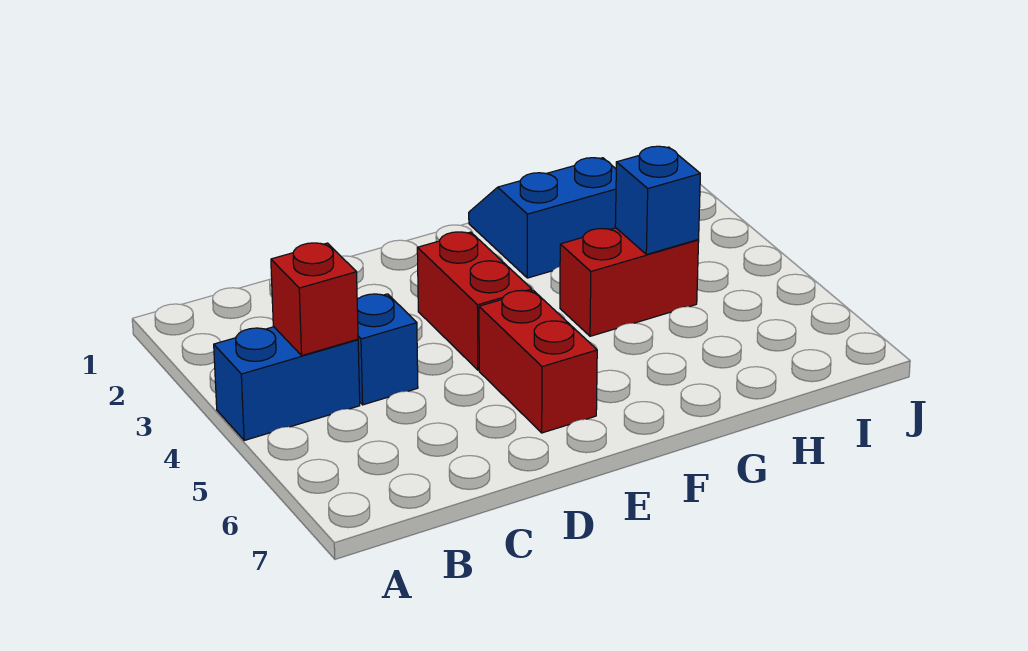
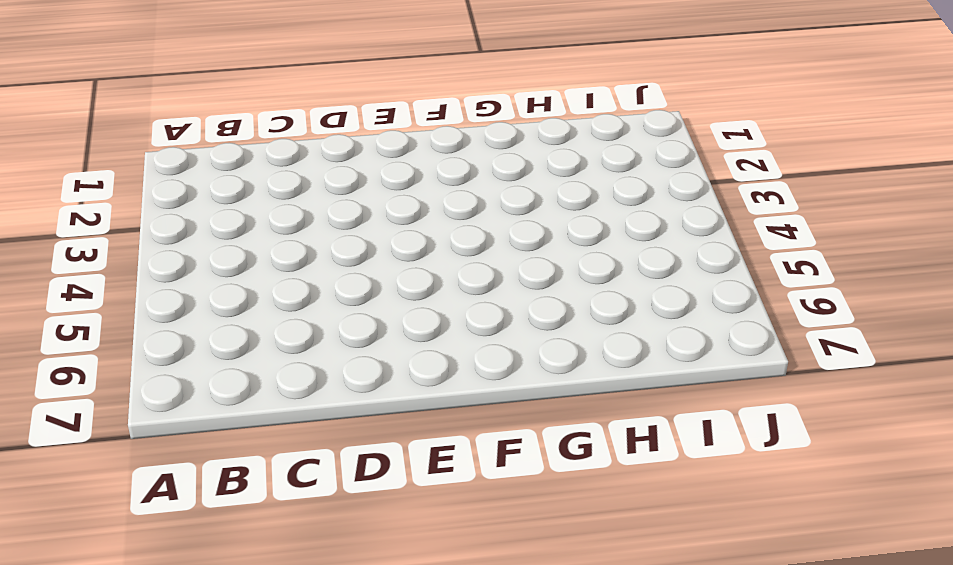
none -> blue brick A4:B4 level 1
none -> blue brick C4 level 1

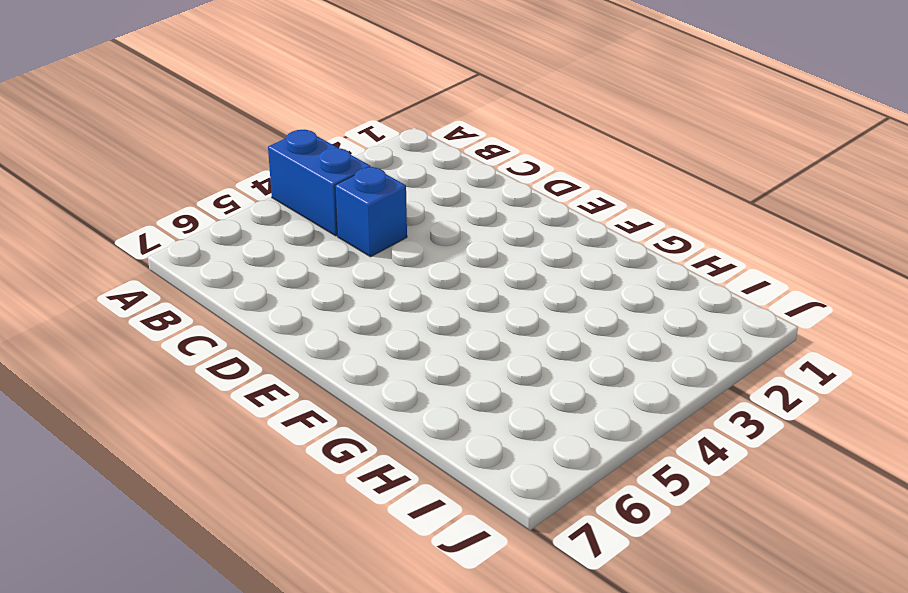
none -> red brick E3:E4 level 1
none -> red brick E5:E6 level 1

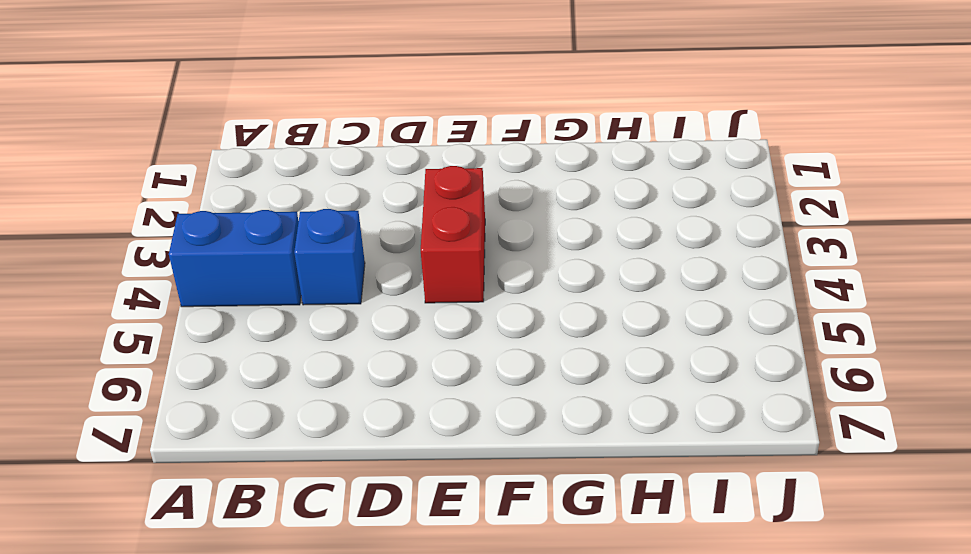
none -> red brick E5:E6 level 1
none -> blue slope G1:H2 level 1 top 2

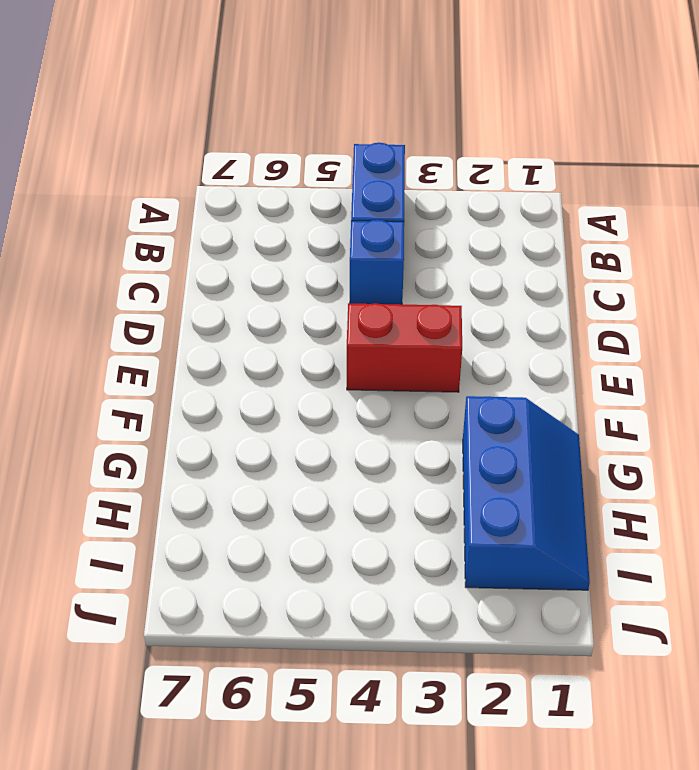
blue slope G1:I2 level 1 top 2 -> blue slope G1:H2 level 1 top 2
none -> red brick E5:E6 level 1
none -> red brick G4:H4 level 1

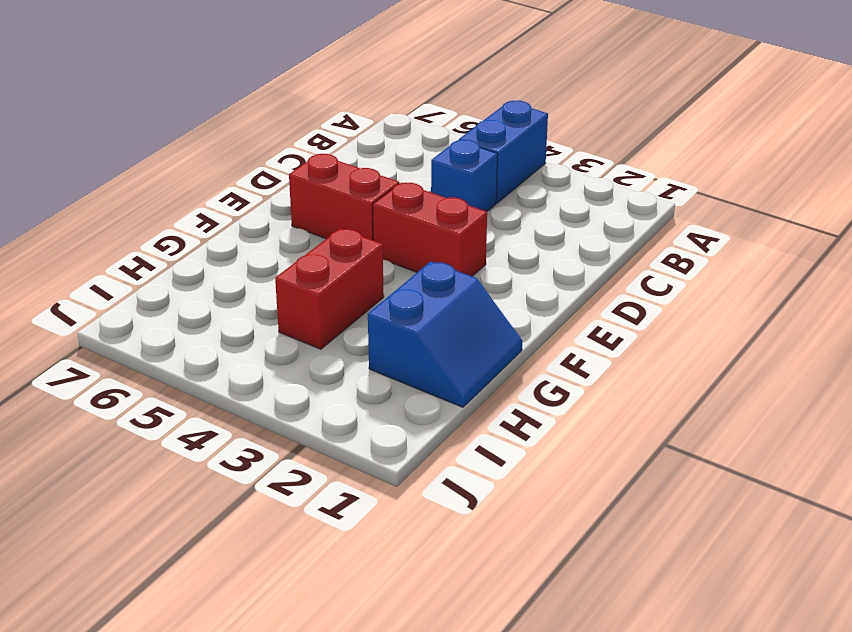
none -> red brick B4 level 2
none -> blue brick H4 level 2

